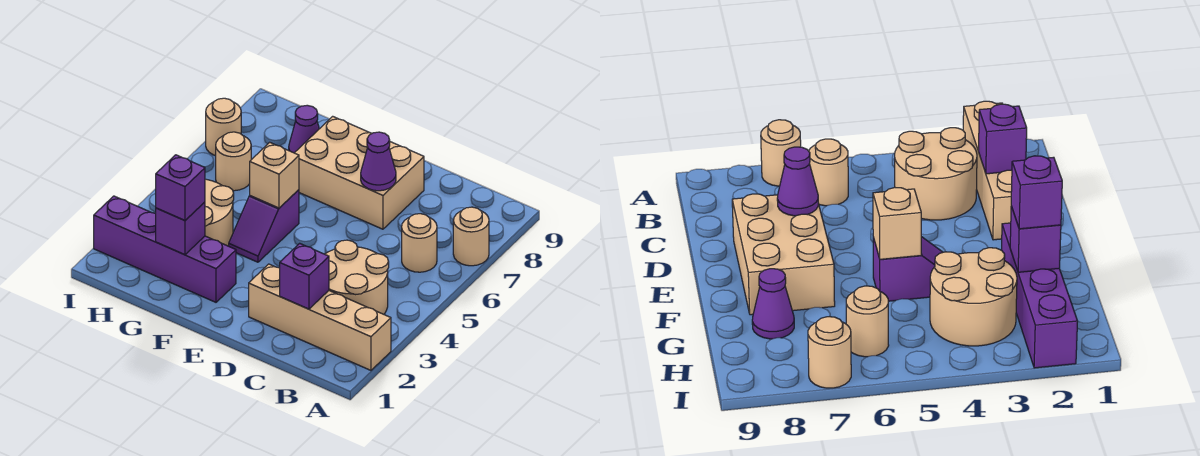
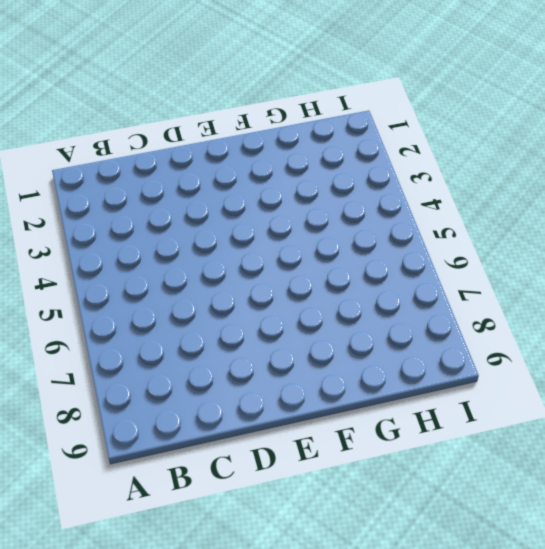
none -> tan brick A2:D2 level 1
none -> tan round brick A7 level 1
none -> tan round brick B3:C4 level 1

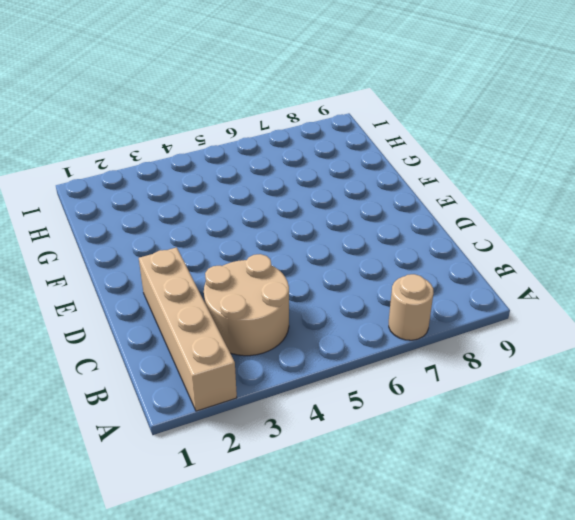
none -> tan round brick B6 level 1
none -> tan brick D7:F8 level 1
none -> purple brick F2:I2 level 1

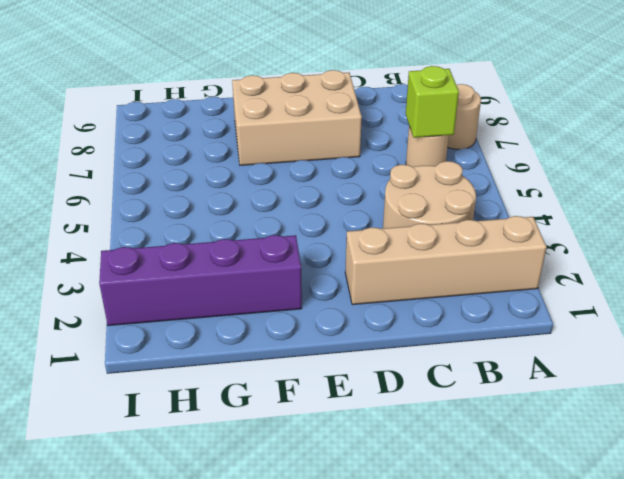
lime brick B6 level 2 -> none
none -> purple slope F4:F5 level 1 top 5
none -> tan round brick G3:H4 level 1
none -> purple cone G8 level 1

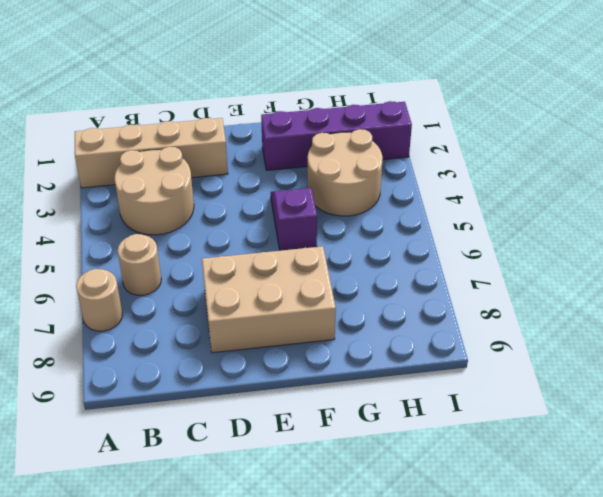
none -> purple cone G8 level 1
none -> tan round brick H6 level 1
none -> tan round brick I7 level 1

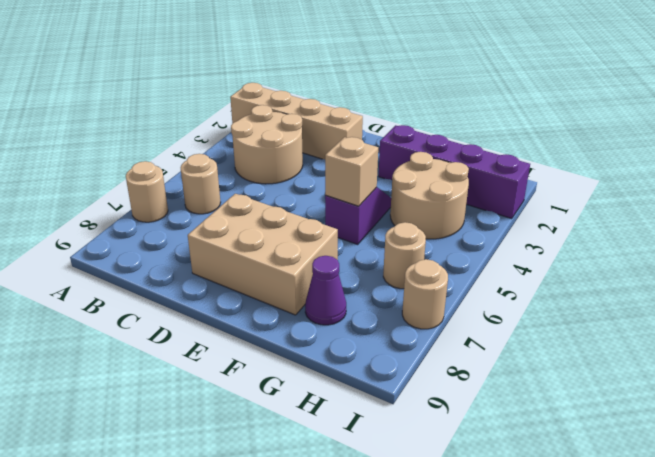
none -> purple brick C2 level 2
none -> purple cone D7 level 2
none -> purple brick G2 level 2

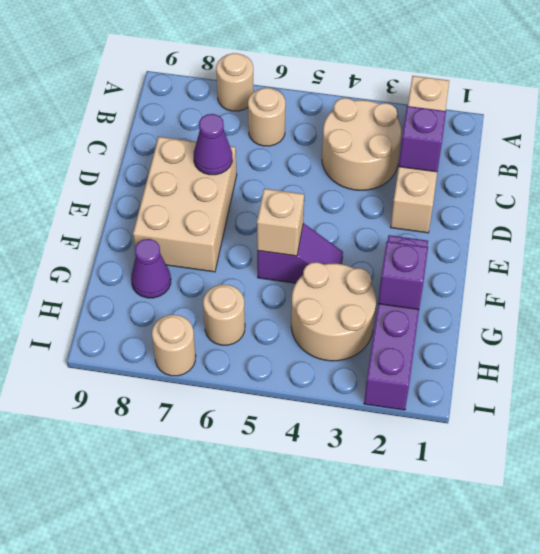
none -> purple brick G2 level 3

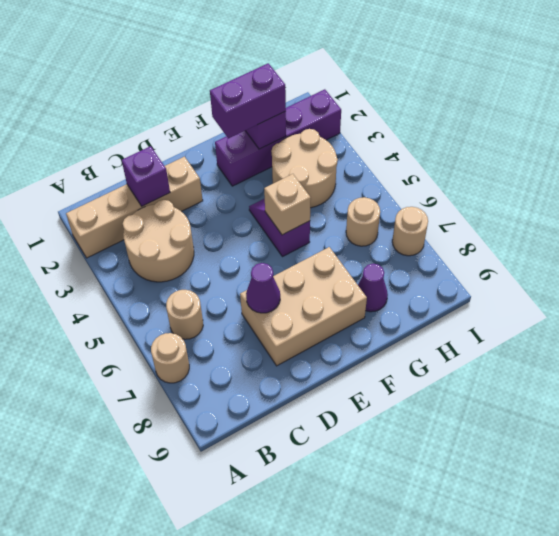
purple brick F2:G2 level 3 -> purple brick G2 level 3

